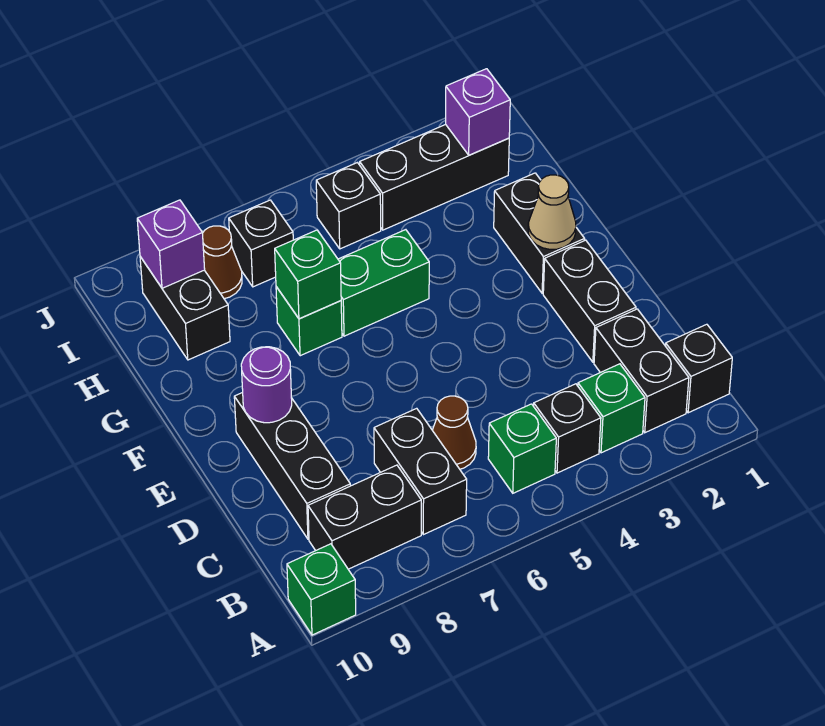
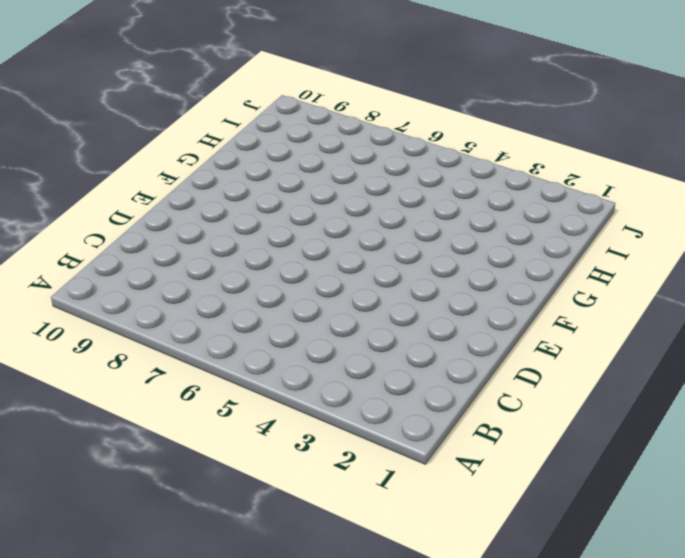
none -> green brick A10 level 1
none -> black brick B1 level 1
none -> black brick B2:C2 level 1

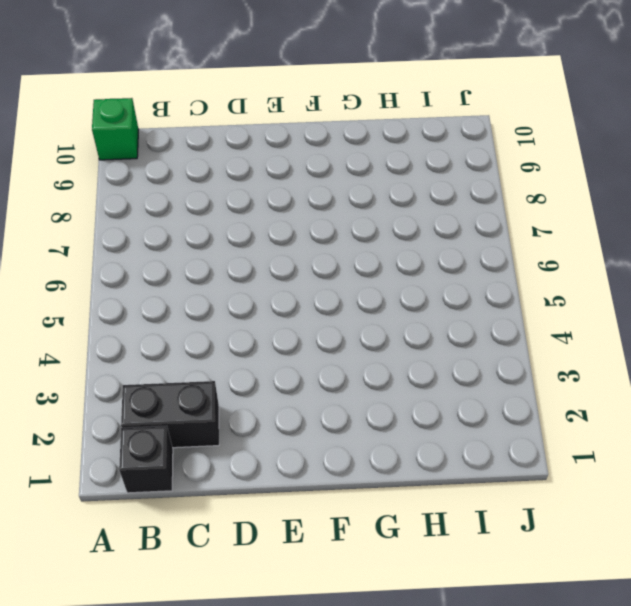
none -> green brick B3 level 1
none -> black brick B4 level 1
none -> green brick B5 level 1

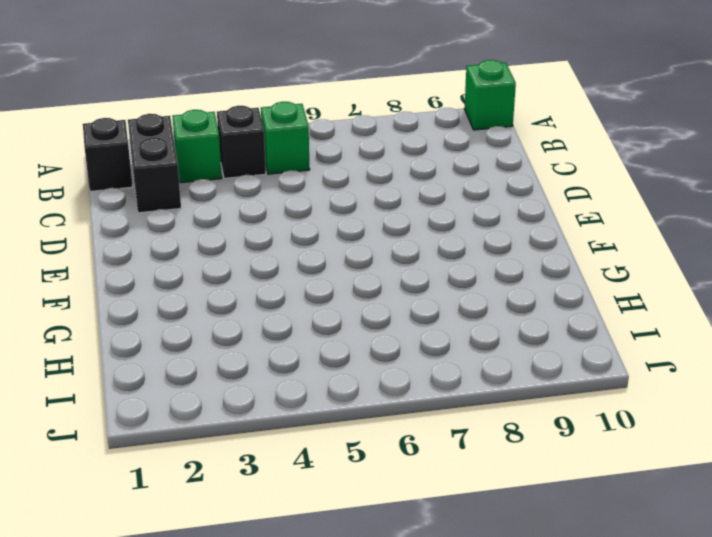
none -> black brick B7:C7 level 1
none -> black brick B8:B9 level 1
none -> brown cone C6 level 1

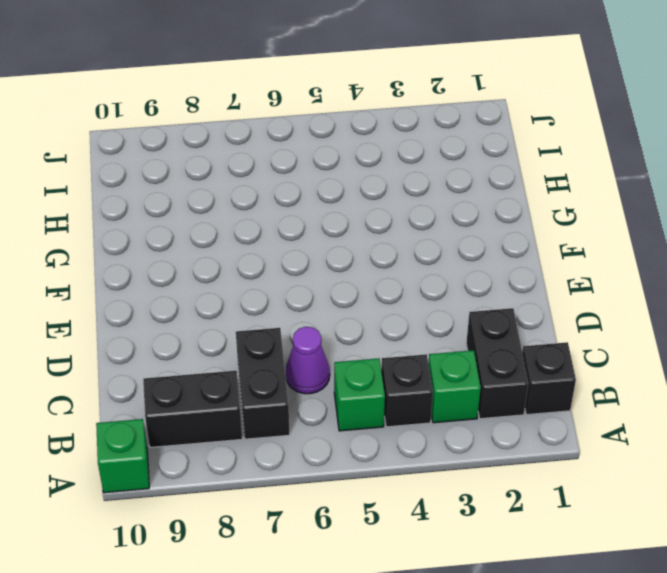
purple cone C6 level 1 -> brown cone C6 level 1
none -> black brick C9:E9 level 1
none -> black brick D2:E2 level 1
none -> black brick F2:G2 level 1

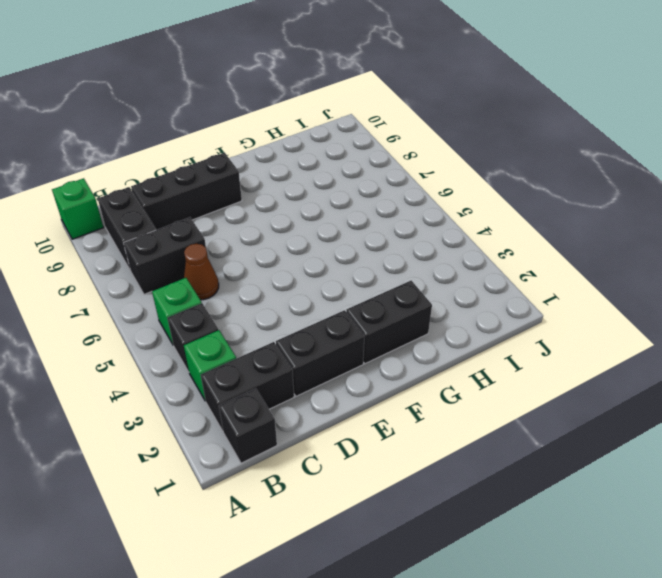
none -> green brick G5:G6 level 1
none -> green brick G7 level 1
none -> black brick H9:I9 level 1

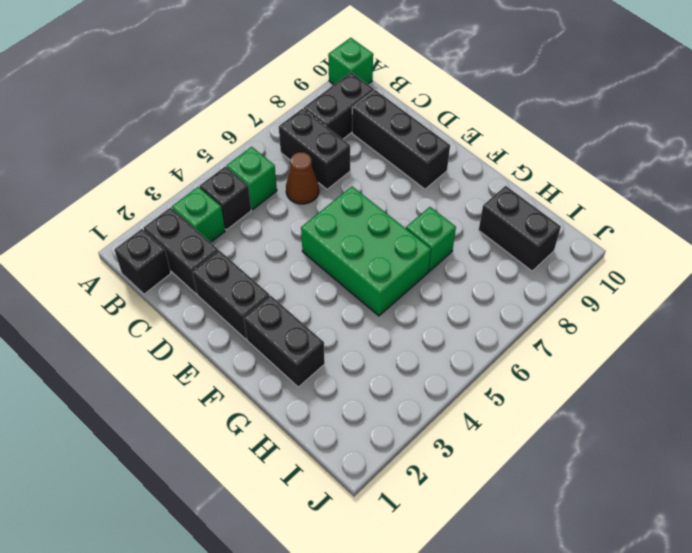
green brick E5:G6 level 1 -> green brick G5:G6 level 1
none -> black brick I2:I4 level 1
none -> black brick I5 level 1
none -> black brick I7 level 1

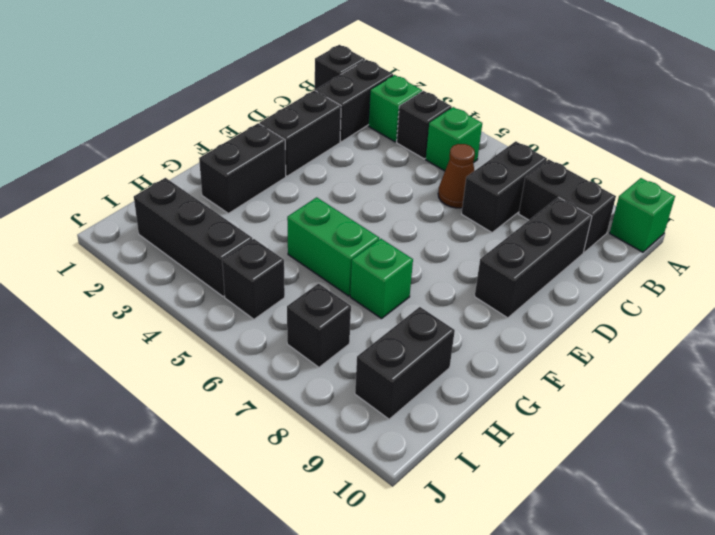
none -> brown cone I8 level 1
none -> purple round brick E9 level 2
none -> tan cone F2 level 2

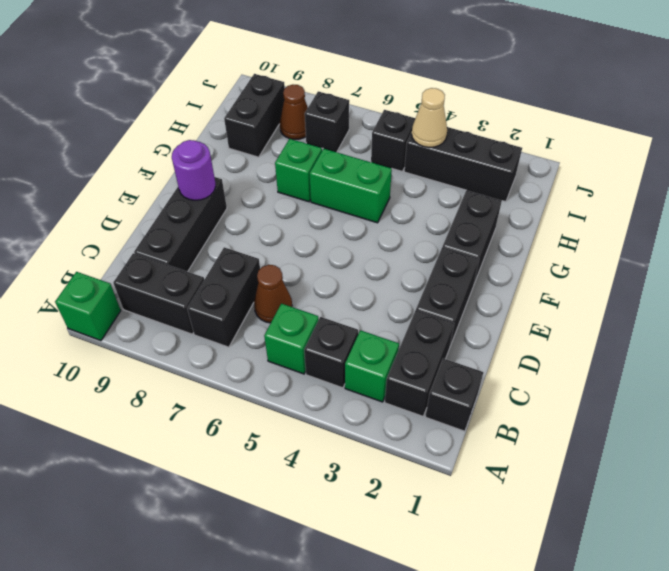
tan cone I4 level 2 -> tan cone F2 level 2
none -> green brick G7 level 2
none -> purple brick I2 level 2
none -> purple brick I9 level 2

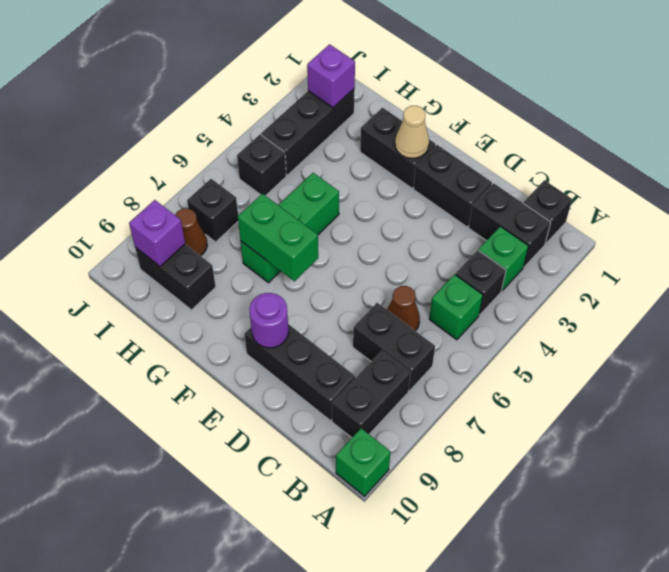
green brick F7:G7 level 2 -> green brick G7 level 2

